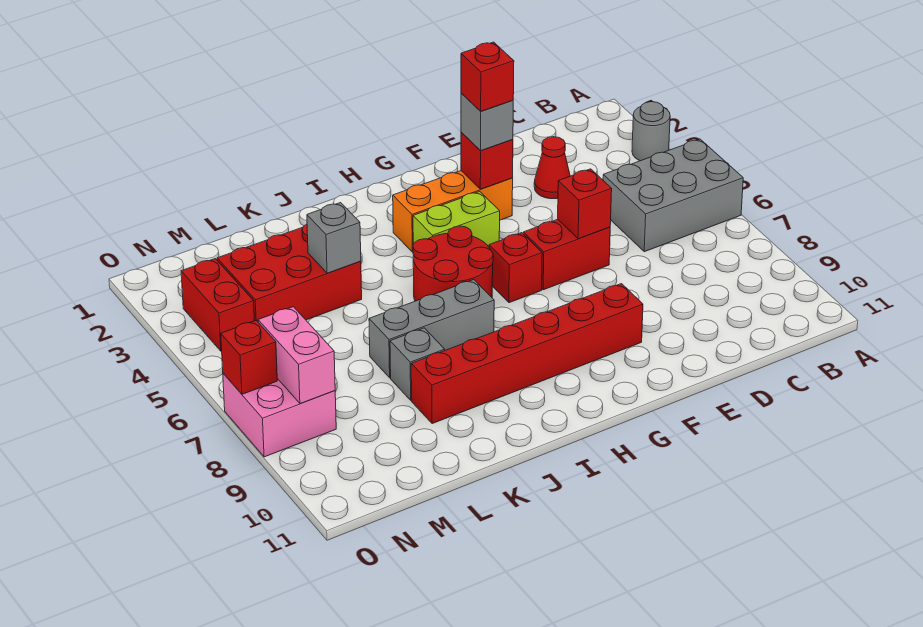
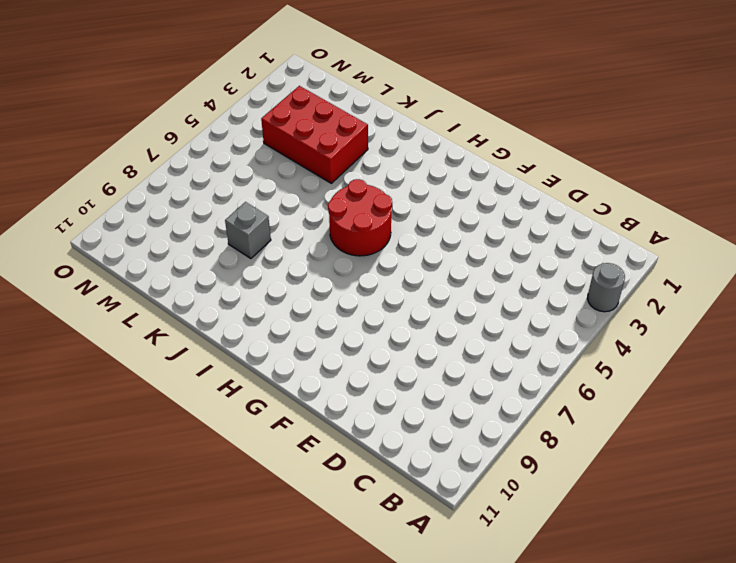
none -> grey brick A5:C6 level 1
none -> red cone D3 level 1
none -> red brick E6:F6 level 1

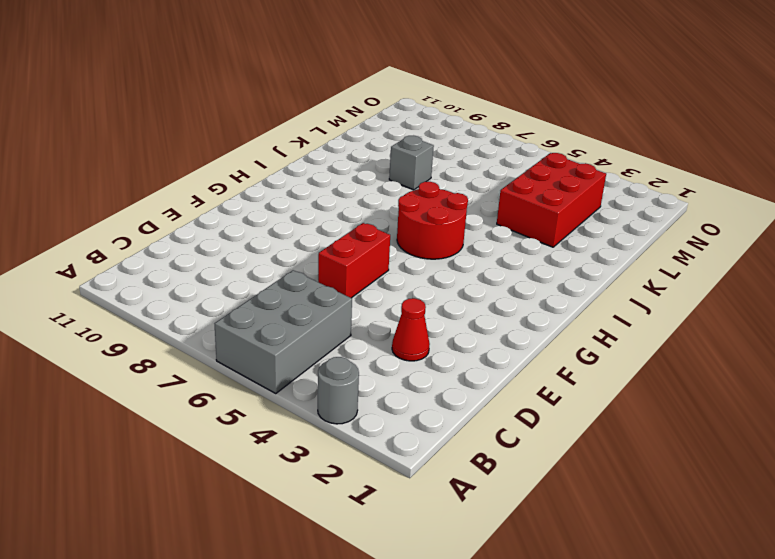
none -> orange brick F3:H3 level 1
none -> red brick F9:K9 level 1
none -> lime brick G4:H4 level 1

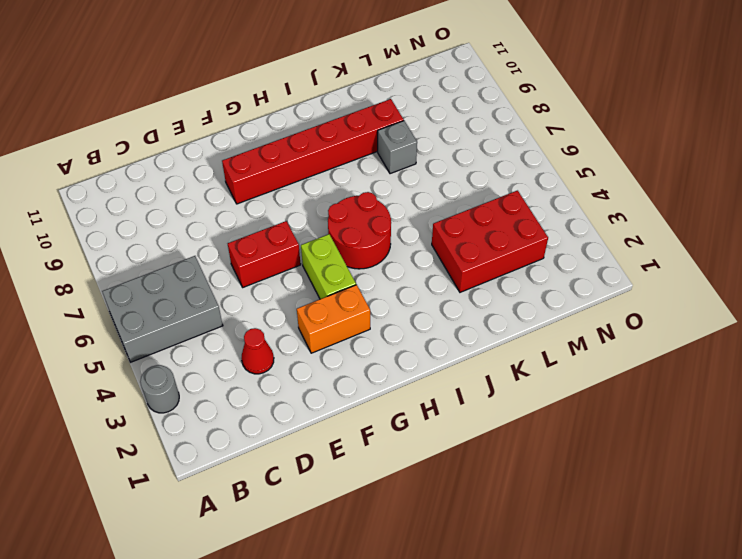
orange brick F3:G3 level 1 -> orange brick F3:H3 level 1
lime brick G4:G5 level 1 -> lime brick G4:H4 level 1
none -> red brick G6 level 1
none -> grey brick I7:K7 level 1
none -> red brick N3:N4 level 1

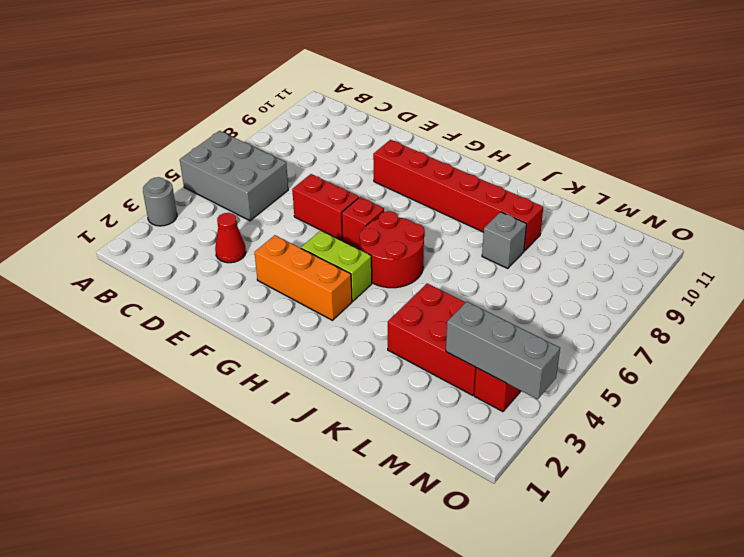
grey brick M3:O3 level 2 -> grey brick I7:K7 level 1
none -> pink brick N7:O8 level 1
none -> red brick E6 level 2
none -> red brick F3 level 2

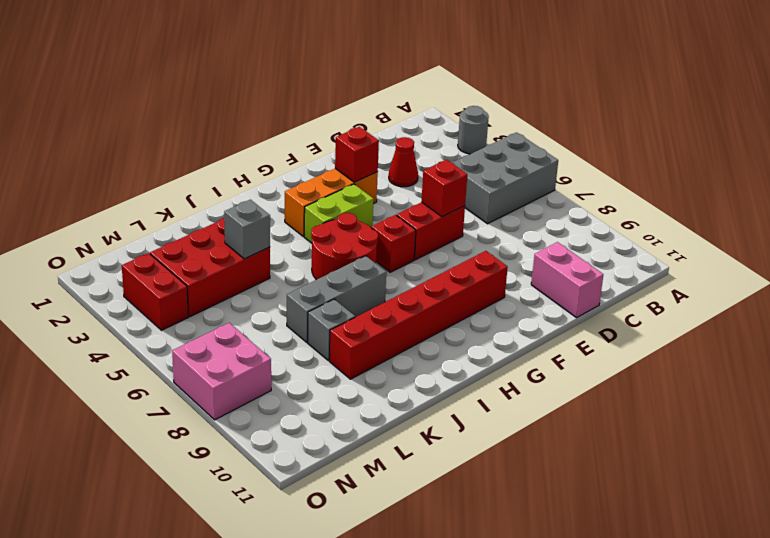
pink brick D10:D11 level 1 -> pink brick N7:N8 level 2
none -> red brick O7 level 2
none -> grey brick F3 level 3
none -> red brick F3 level 4

